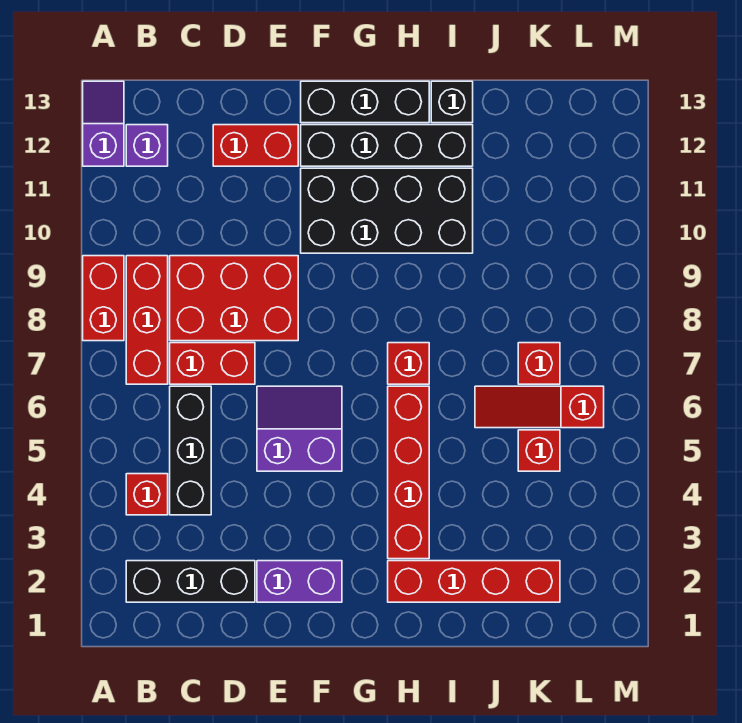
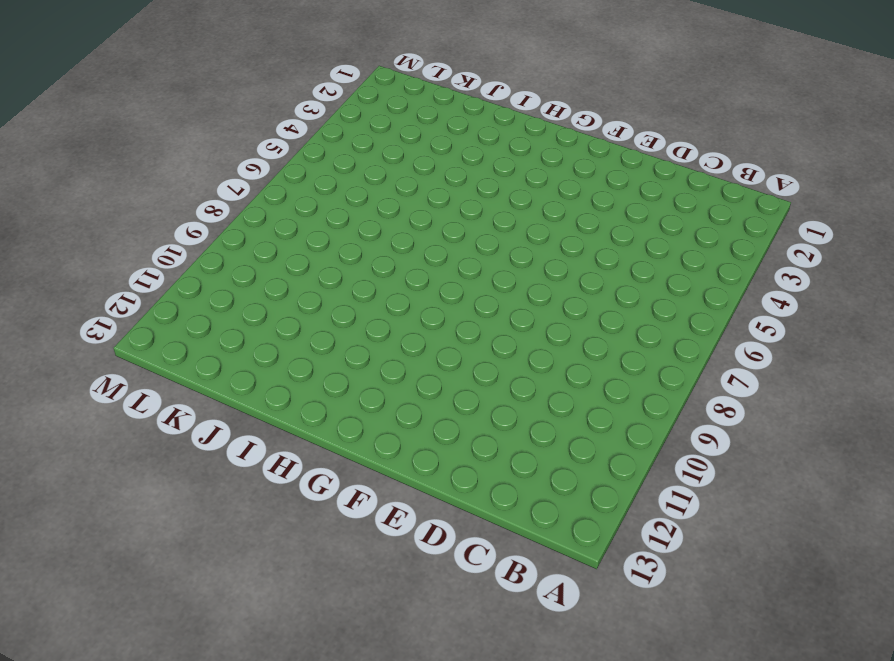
none -> red brick A8:A9 level 1
none -> purple slope A12:A13 level 1 top 12
none -> black brick B2:D2 level 1

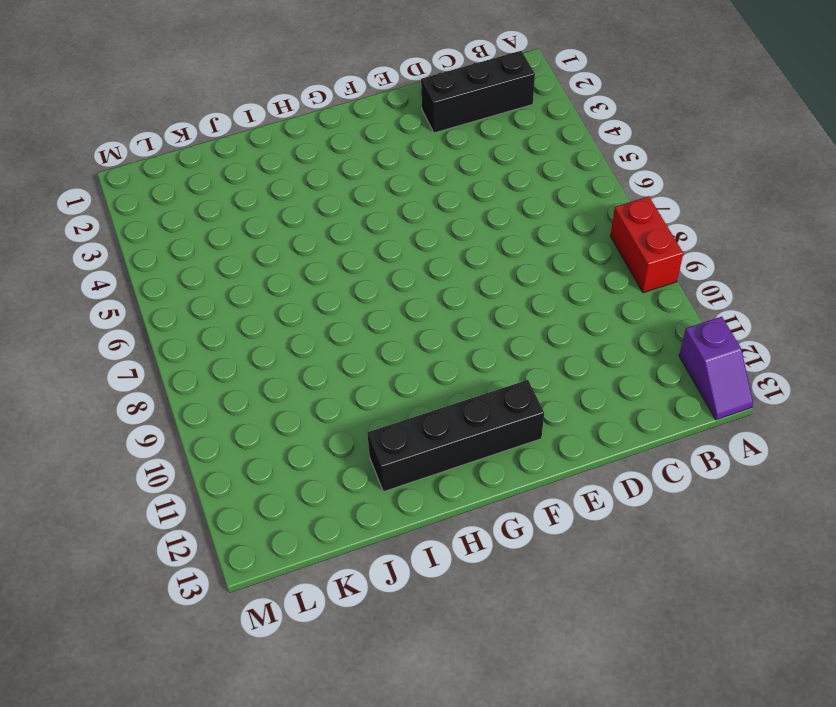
none -> red brick B4 level 1
none -> red brick B7:B9 level 1
none -> purple brick B12 level 1

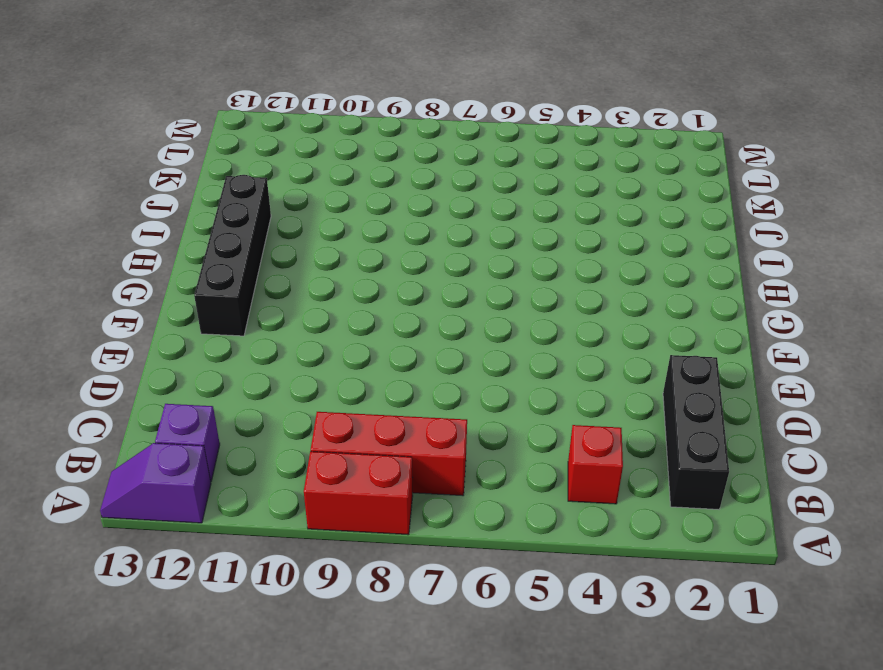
none -> black brick C4:C6 level 1
none -> red brick C7:D7 level 1
none -> red brick C8:E9 level 1

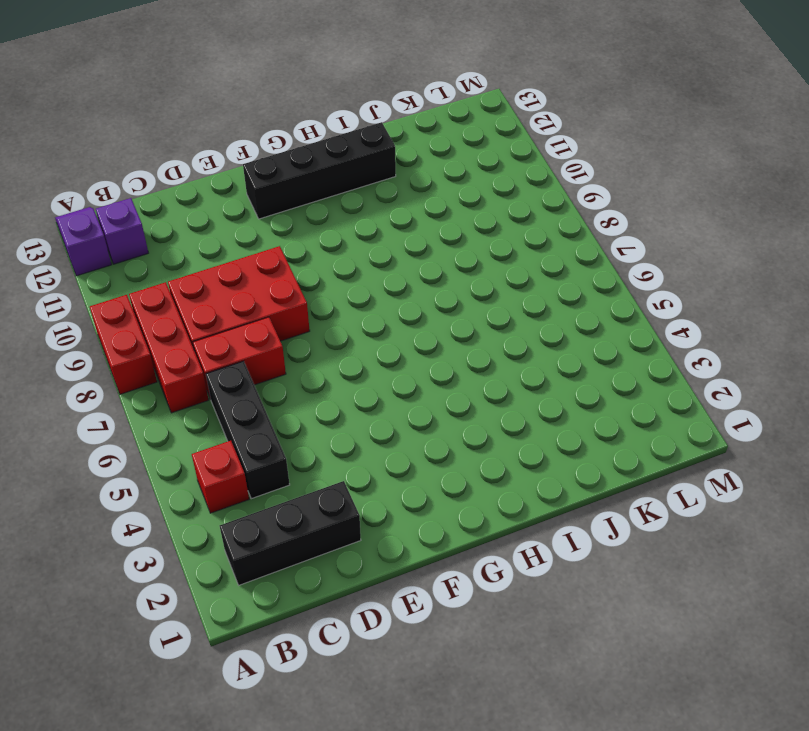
none -> red brick D12:E12 level 1
none -> purple brick E2:F2 level 1
none -> purple slope E5:F6 level 1 top 5

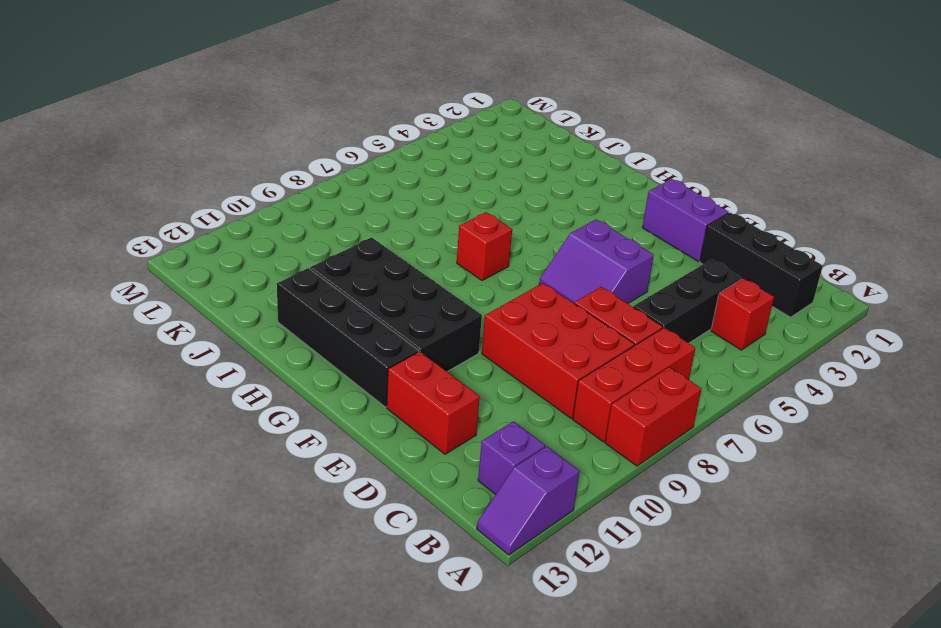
none -> black brick F13:H13 level 1
none -> red brick H2:K2 level 1
none -> red brick H3:H6 level 1

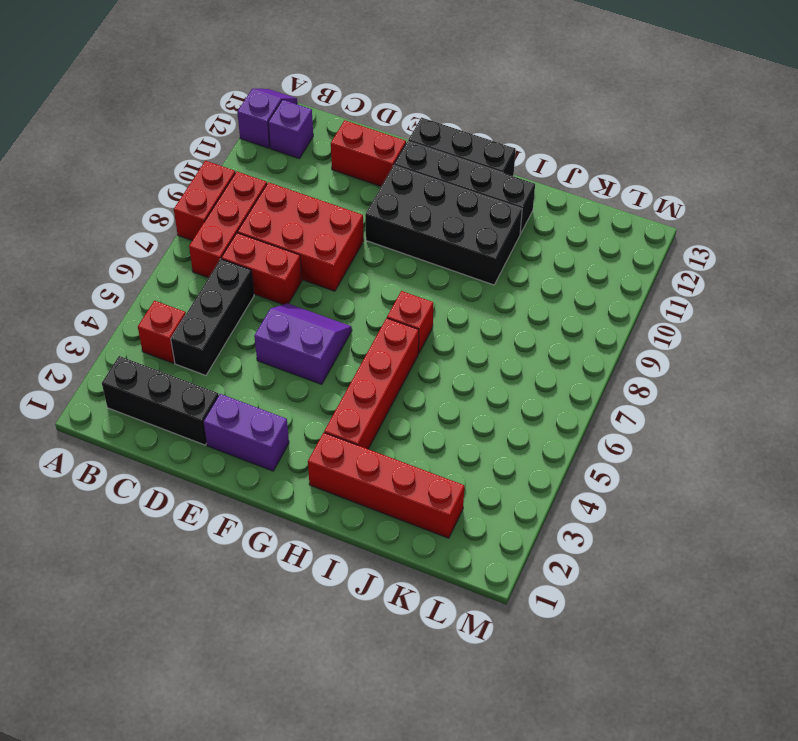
none -> black brick I13 level 1
none -> red slope J6:L6 level 1 top L
none -> red brick K5 level 1

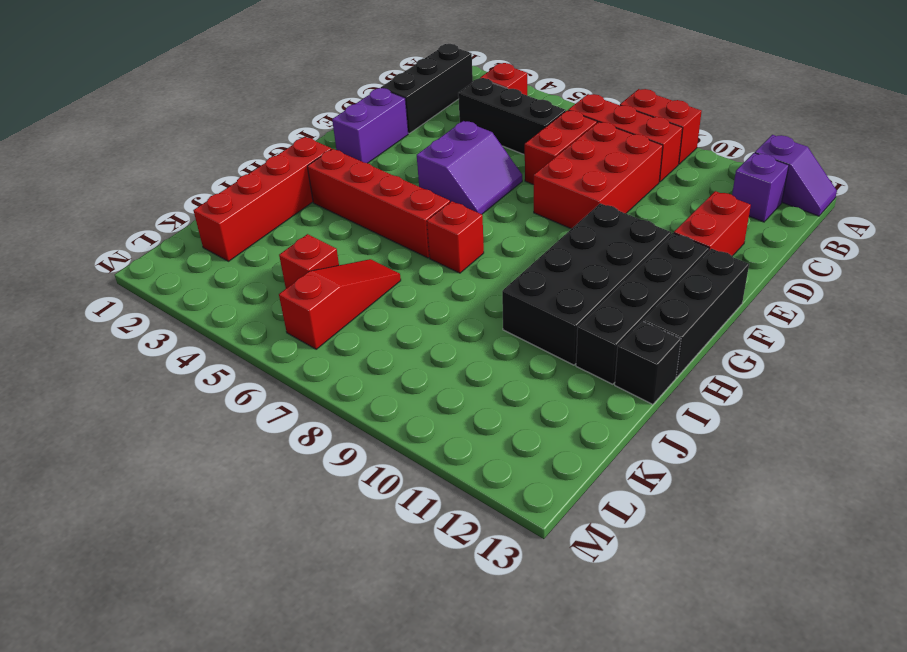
none -> red brick K7 level 1

